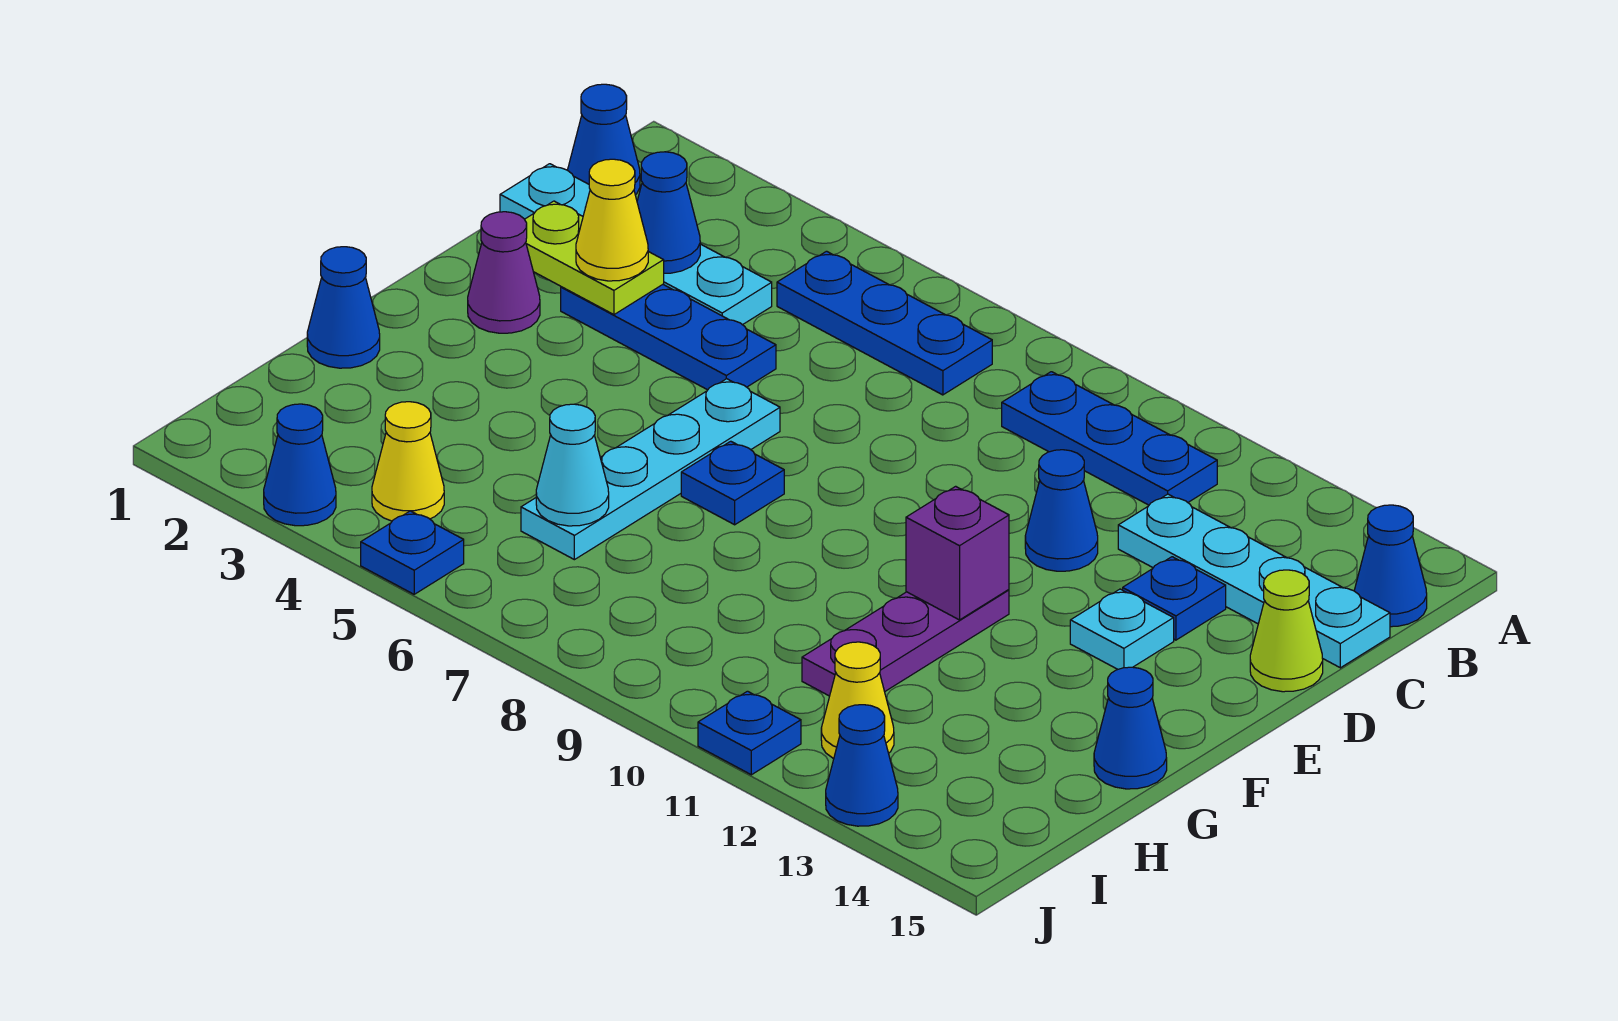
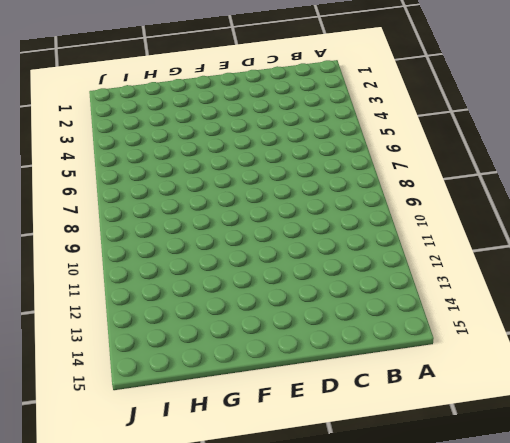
none -> blue cone B1 level 1
none -> blue plate B5:B7 level 1
none -> blue plate B9:B11 level 1

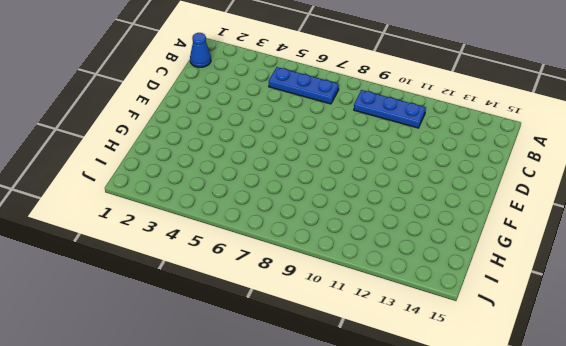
none -> blue cone B15 level 1
none -> cyan plate C1:C4 level 1
none -> cyan plate C12:C15 level 1

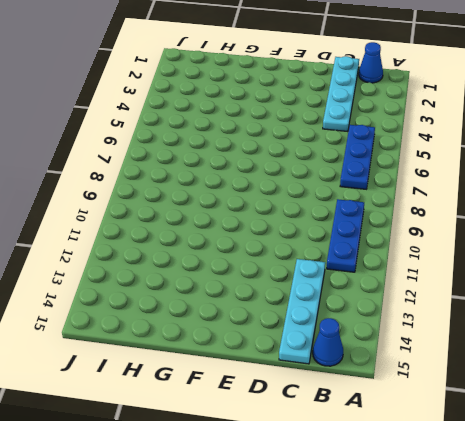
none -> blue plate D3:D5 level 1
none -> blue cone D11 level 1
none -> blue plate D13 level 1

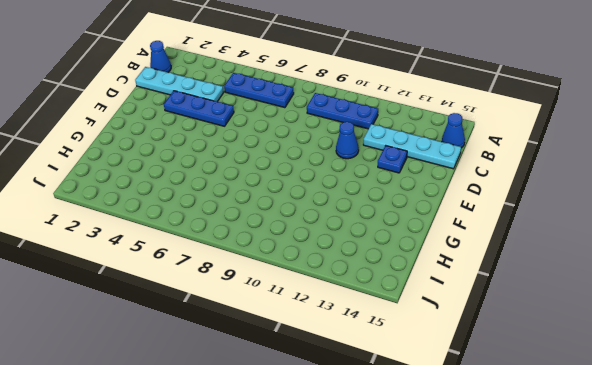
none -> lime cone D15 level 1
none -> purple cone E2 level 1
none -> cyan plate E6:H6 level 1

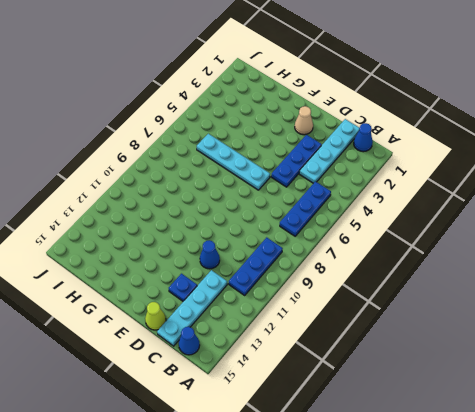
tan cone E2 level 1 -> purple cone E2 level 1
none -> cyan plate E13 level 1
none -> blue plate F7 level 1
none -> purple plate F11:H11 level 1

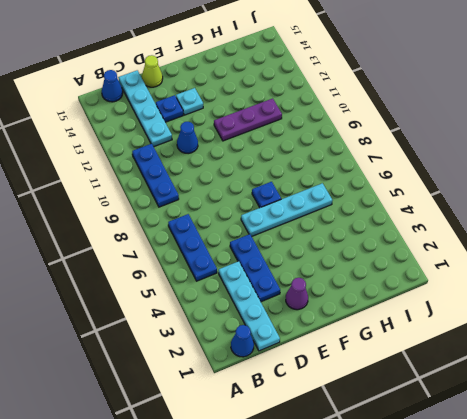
none -> blue cone G1 level 1
none -> blue cone G15 level 1
none -> yellow cone I4 level 1

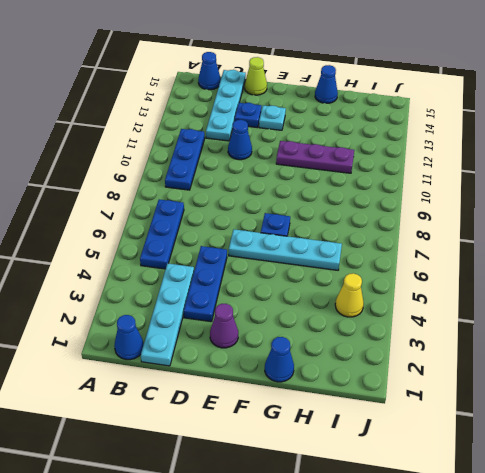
none -> yellow cone I12 level 1
none -> blue cone J3 level 1
none -> blue plate J5 level 1

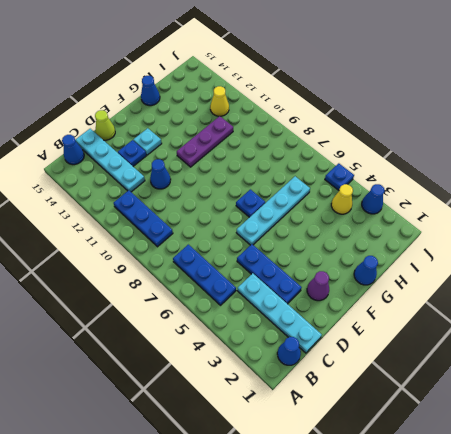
none -> blue plate J11 level 1
none -> blue cone J13 level 1
none -> blue cone C3 level 2

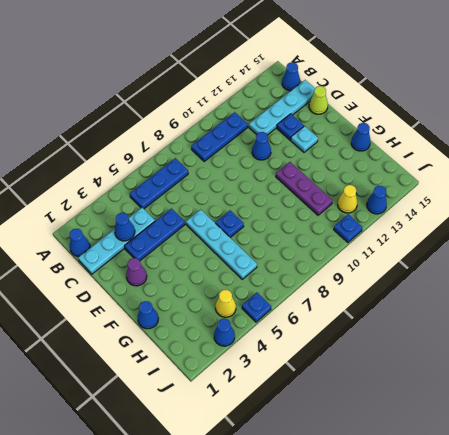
none -> lime plate D2:D3 level 2
none -> purple brick F11 level 2
none -> cyan cone H6 level 2

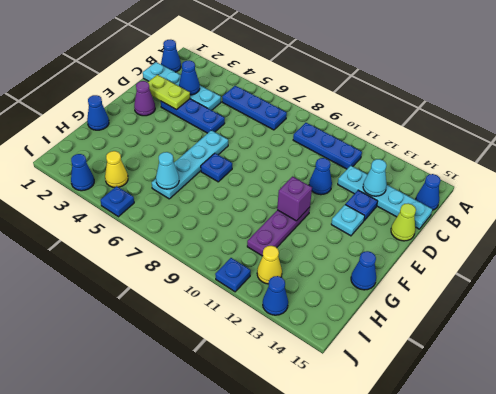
cyan cone C13 level 2 -> none
none -> yellow cone D3 level 3

